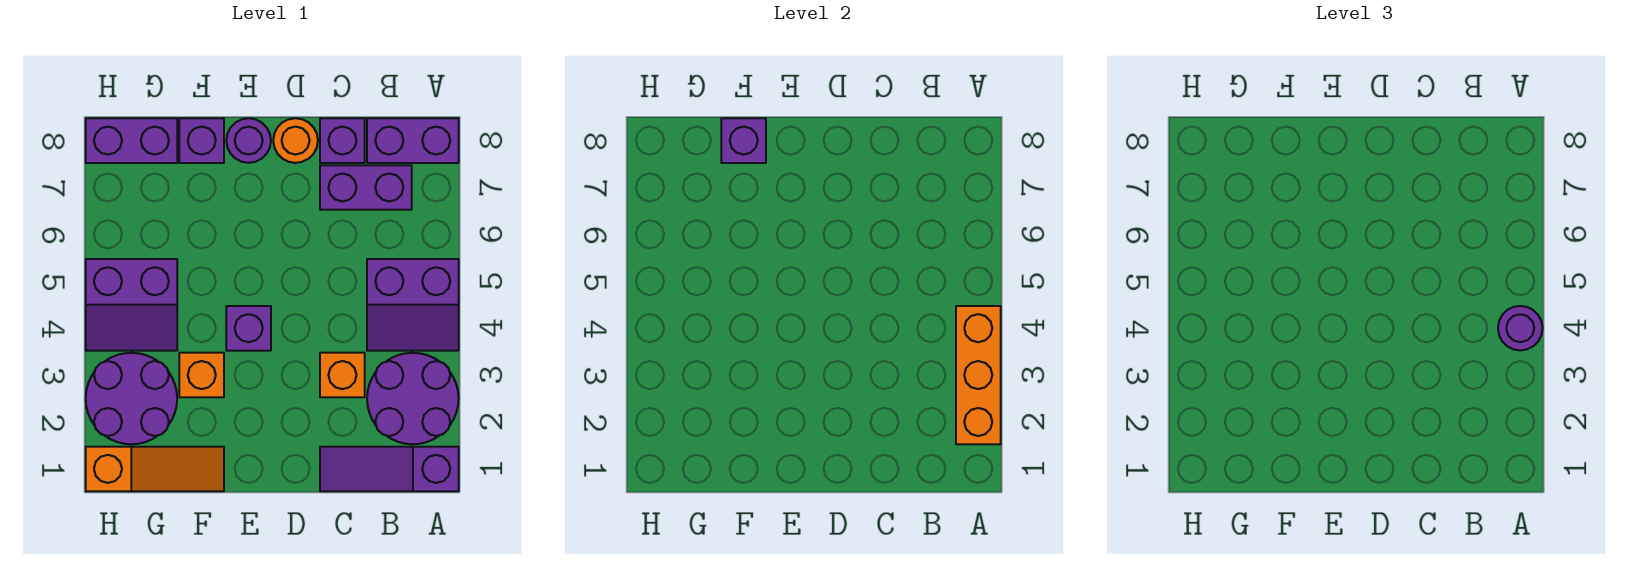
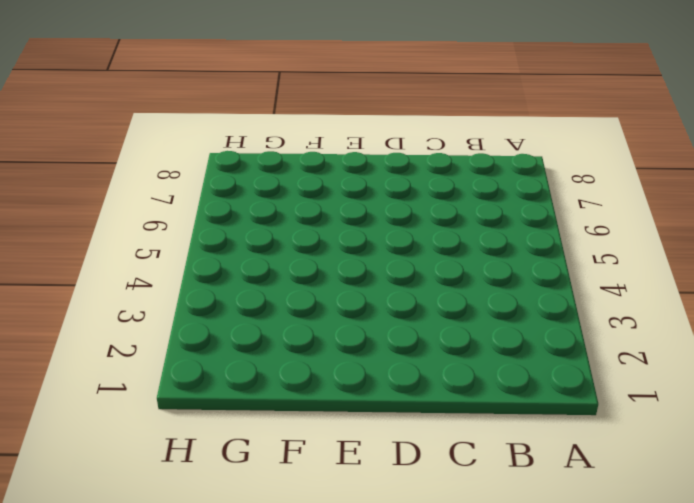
none -> purple slope A1:C1 level 1 top A
none -> purple round brick A2:B3 level 1
none -> purple slope A4:B5 level 1 top 5

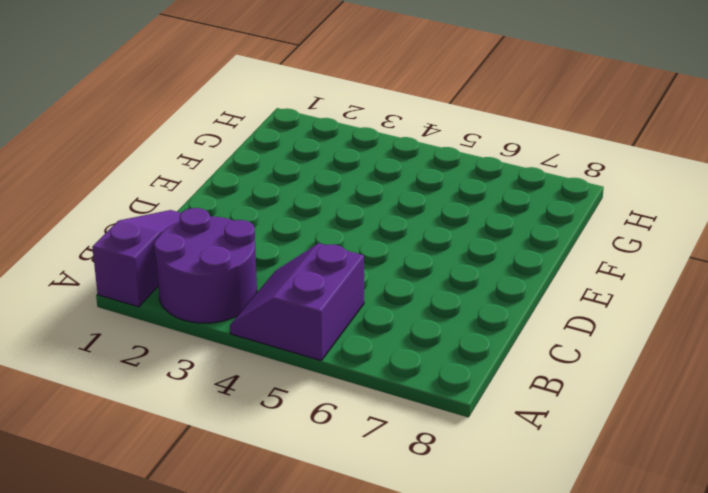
none -> purple brick A8:B8 level 1
none -> purple brick B7:C7 level 1
none -> orange brick C3 level 1

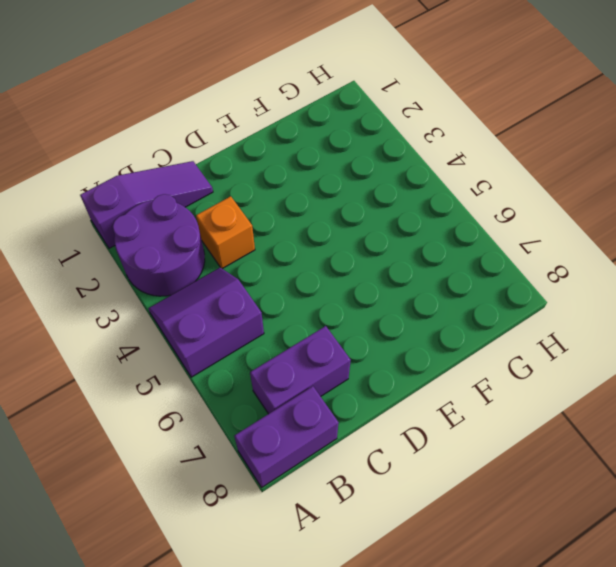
none -> purple brick C8 level 1
none -> orange round brick D8 level 1
none -> purple brick E4 level 1

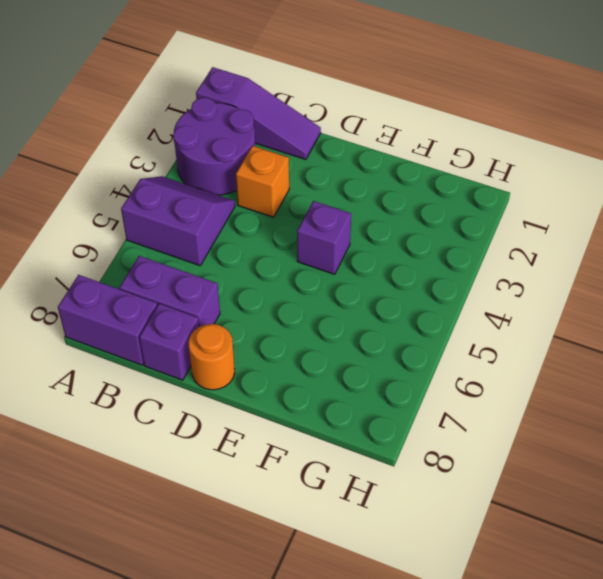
none -> purple round brick E8 level 1
none -> orange slope F1:H1 level 1 top H
none -> orange brick F3 level 1

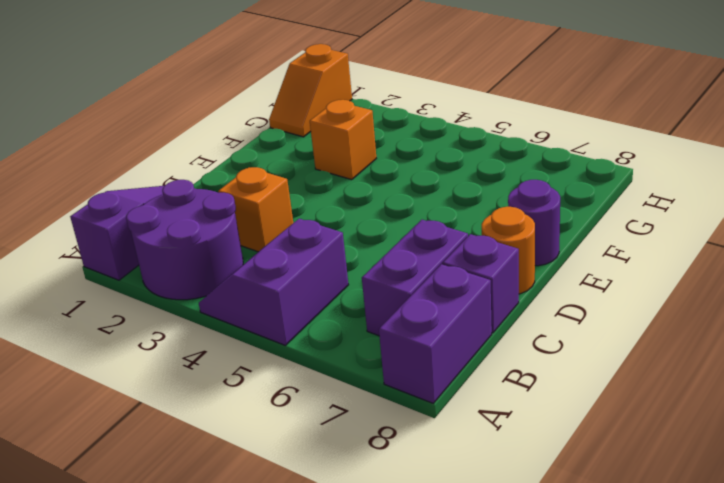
orange slope G1:H1 level 1 top H -> orange slope F1:H1 level 1 top H
none -> purple brick E4 level 1
none -> purple brick F8 level 1
none -> purple round brick G2:H3 level 1

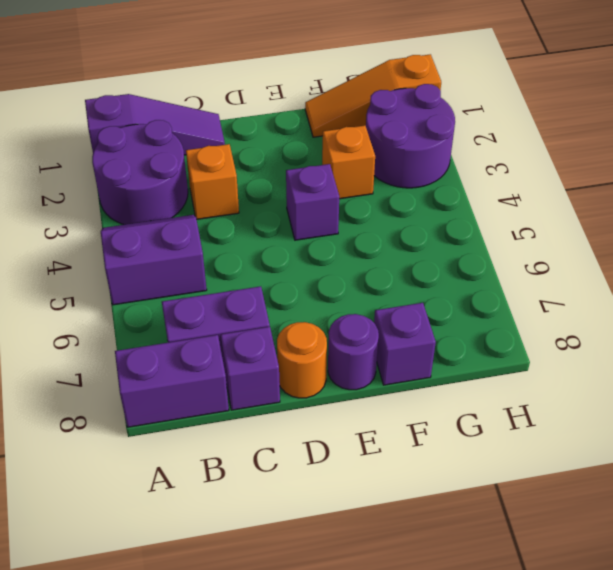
none -> purple slope G4:H5 level 1 top 5
none -> purple brick G8:H8 level 1
none -> orange brick A2:A4 level 2

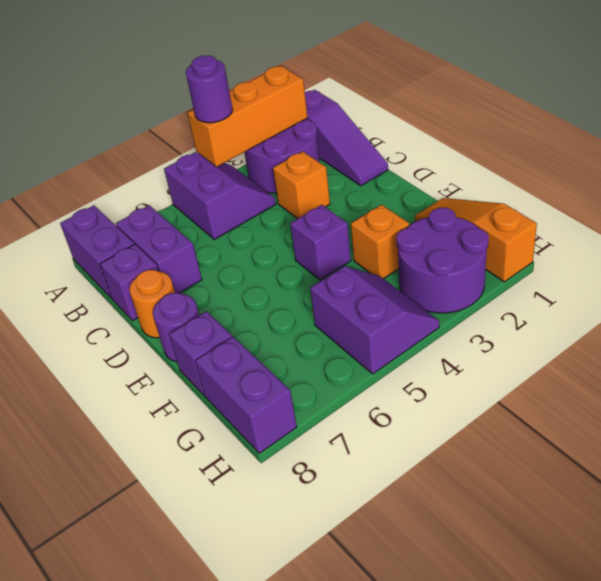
none -> purple brick F8 level 2

